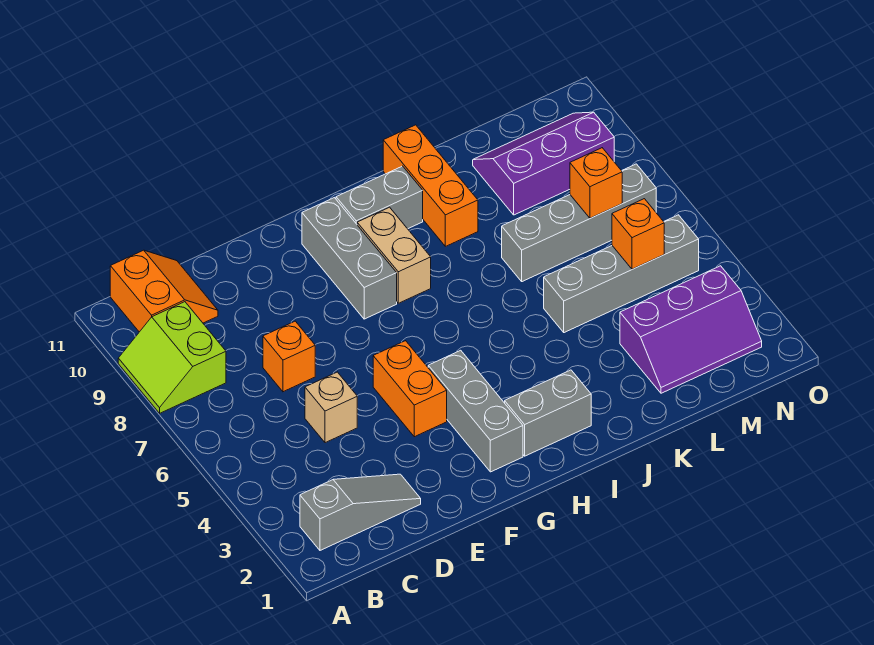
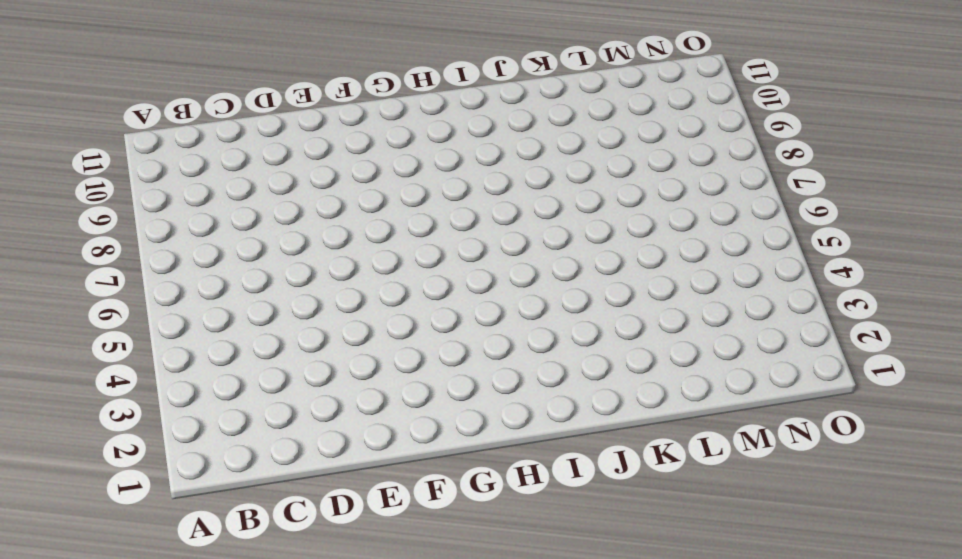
none -> lime slope A8:B9 level 1 top B
none -> grey slope B2:D2 level 1 top B
none -> orange slope B10:C11 level 1 top B

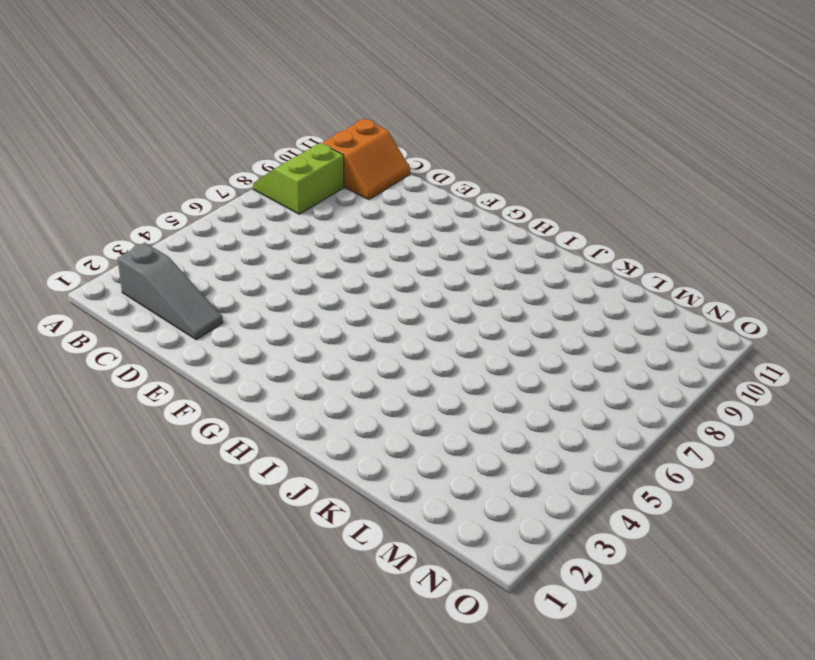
none -> tan brick D5 level 1
none -> orange brick D7 level 1
none -> orange brick F4:F5 level 1

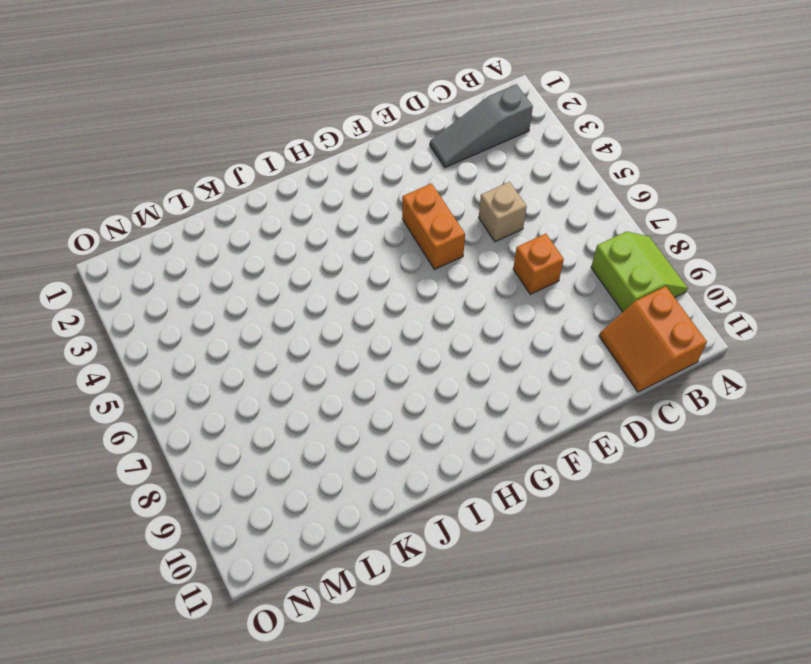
none -> grey brick G2:G4 level 1
none -> grey brick G8:G10 level 1
none -> grey brick H2:I2 level 1

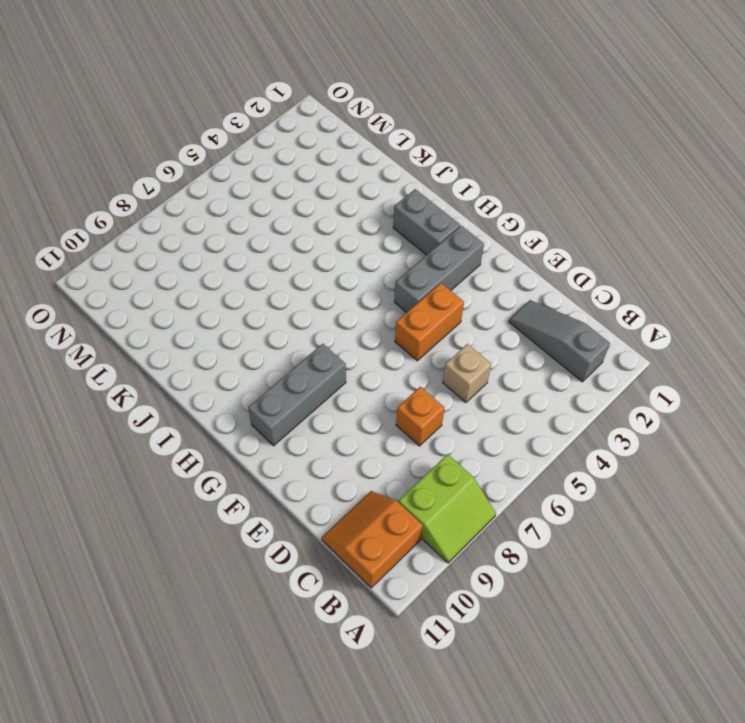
none -> tan brick H8:H9 level 1
none -> grey brick H10:I10 level 1
none -> orange brick J9:J11 level 1

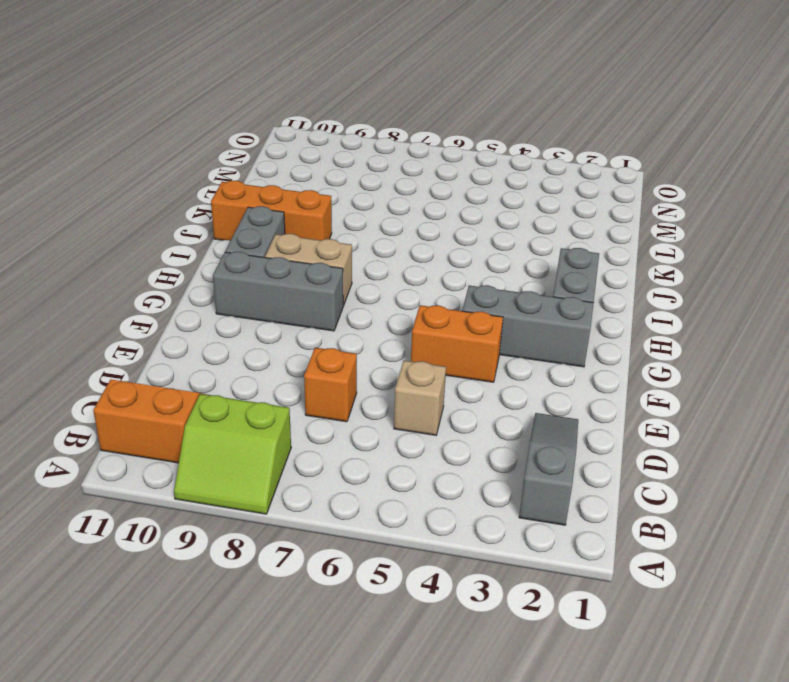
none -> grey brick K5:N5 level 1
none -> grey brick K7:N7 level 1
none -> purple slope L2:N3 level 1 top 3

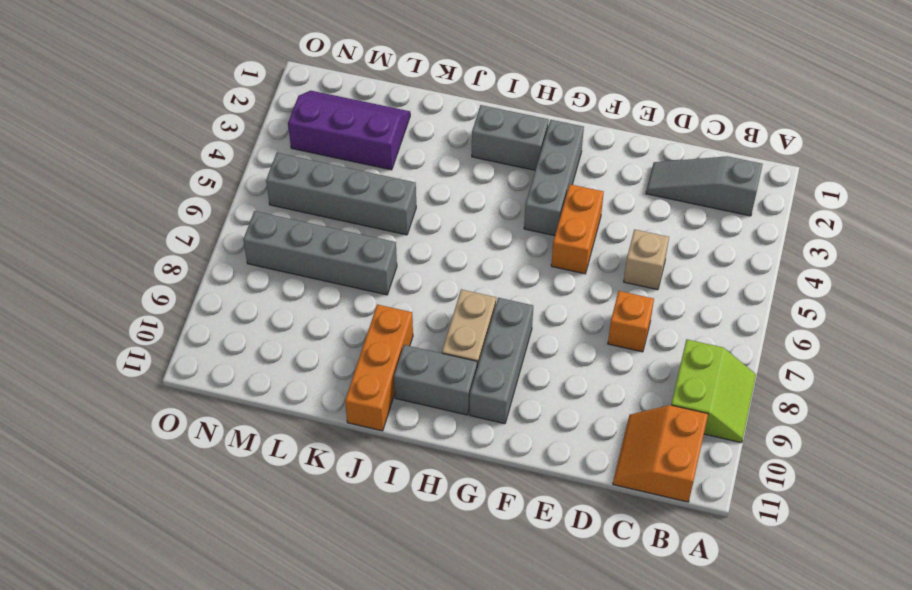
none -> purple slope L9:N10 level 1 top 9
none -> orange brick M5 level 2
none -> orange brick M7 level 2

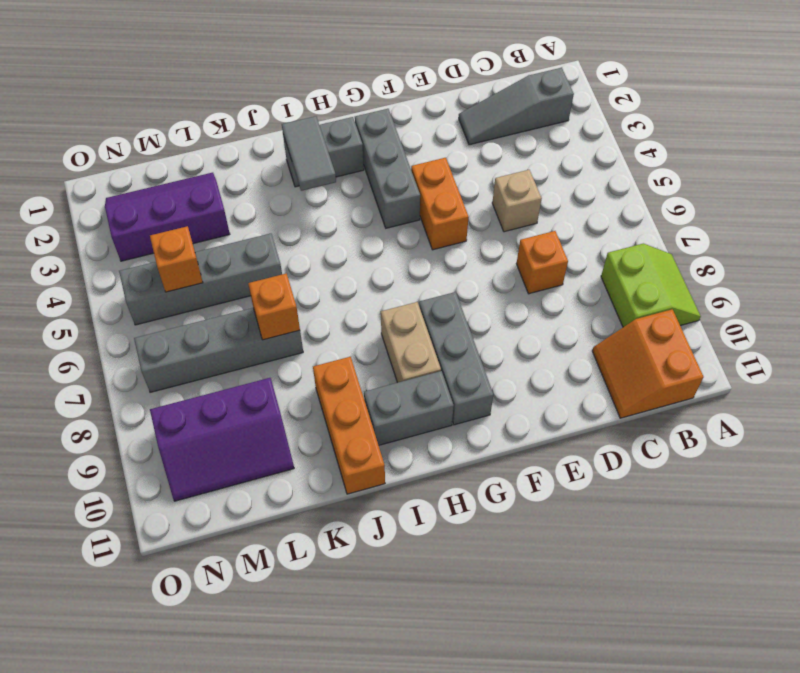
grey tile I2:I3 level 2 -> none
orange brick K7 level 2 -> orange brick M7 level 2

